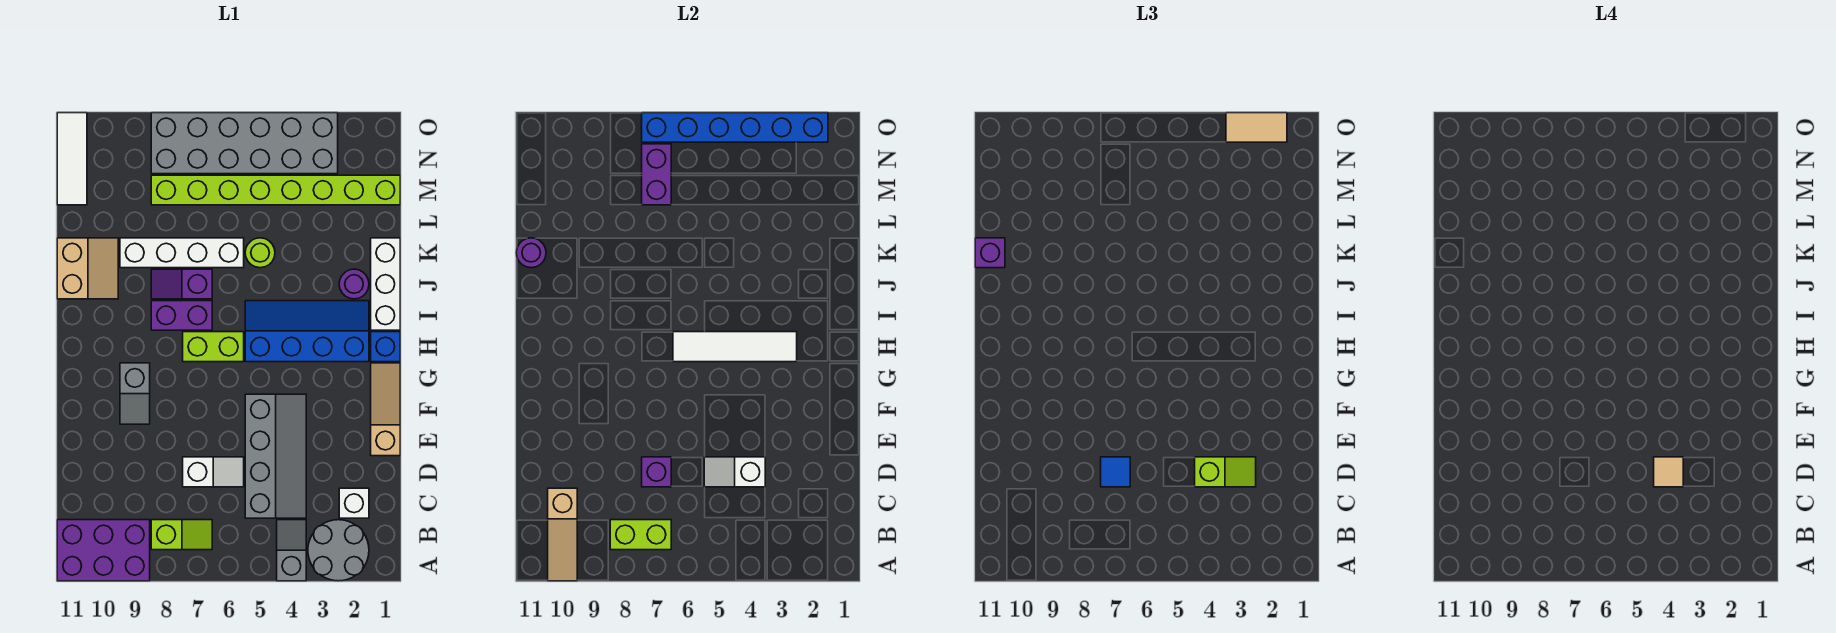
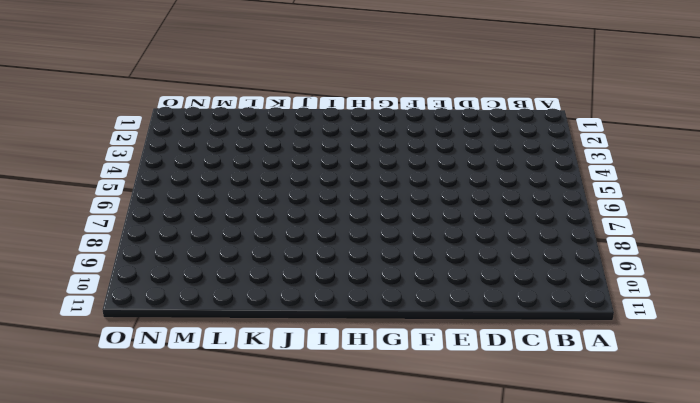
none -> grey round brick A2:B3 level 1
none -> grey slope A4:B4 level 1 top A
none -> purple brick A9:B11 level 1
none -> lime slope B7:B8 level 1 top 8

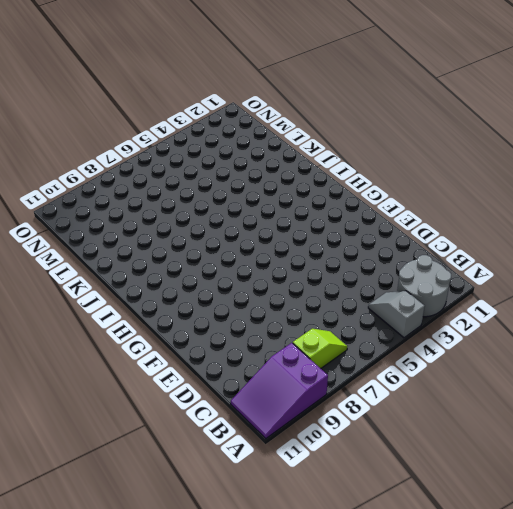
purple slope A9:B11 level 1 top 9 -> purple brick A9:B11 level 1
none -> white brick C2 level 1
none -> grey slope C4:F5 level 1 top 5
none -> white slope D6:D7 level 1 top 7
none -> tan slope E1:G1 level 1 top E

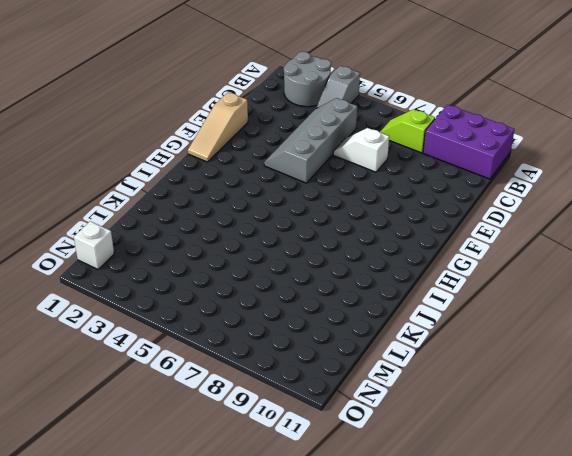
white brick N1 level 1 -> white brick C2 level 1
none -> grey slope F9:G9 level 1 top G
none -> blue brick H1 level 1
none -> blue slope H2:I5 level 1 top H
none -> lime brick H6:H7 level 1

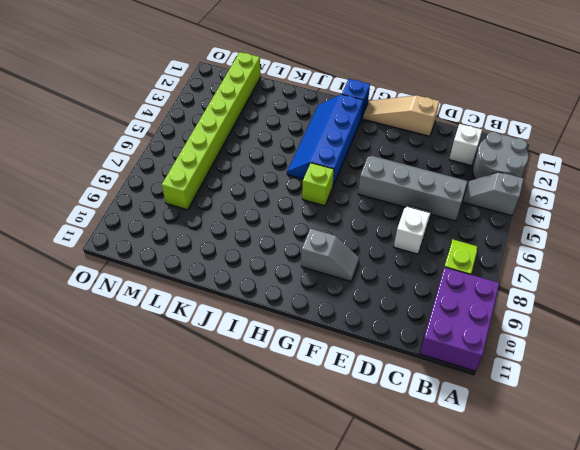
lime brick H6 level 1 -> lime brick H6:H7 level 1
none -> white brick I1:K1 level 1
none -> purple brick I7:I8 level 1
none -> purple round brick J2 level 1
none -> purple slope J7:J8 level 1 top 7

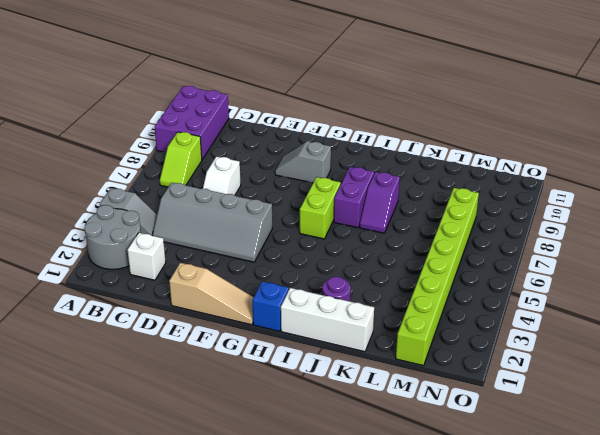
purple slope J7:J8 level 1 top 8 -> purple slope J7:J8 level 1 top 7
none -> blue slope H2:I5 level 1 top H
none -> tan slope J10:K11 level 1 top 11
none -> lime round brick K5 level 1
none -> white brick K6:K9 level 1

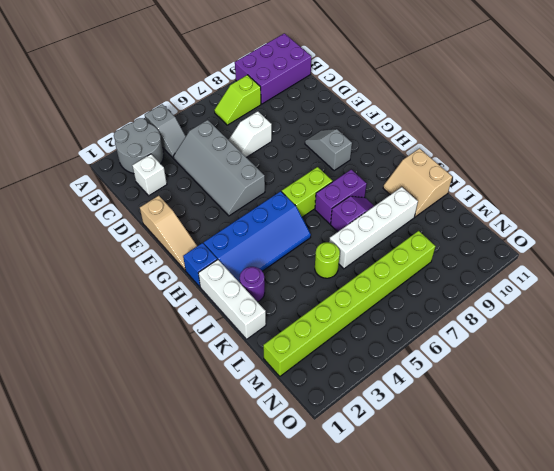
none -> white tile M11:O11 level 1
none -> grey brick N3:O8 level 1
none -> tan slope A10:C10 level 2 top C
none -> lime brick B7:B8 level 2

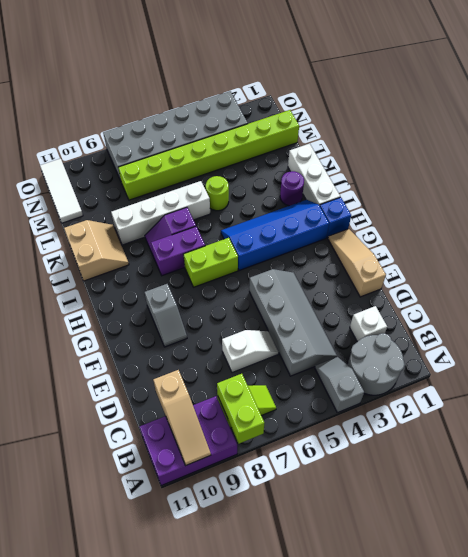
lime brick A8:B8 level 2 -> lime brick B7:B8 level 2
none -> white slope D4:D5 level 2 top 4
none -> purple brick D7 level 2
none -> white tile H3:H6 level 2
none -> purple round brick K11 level 2

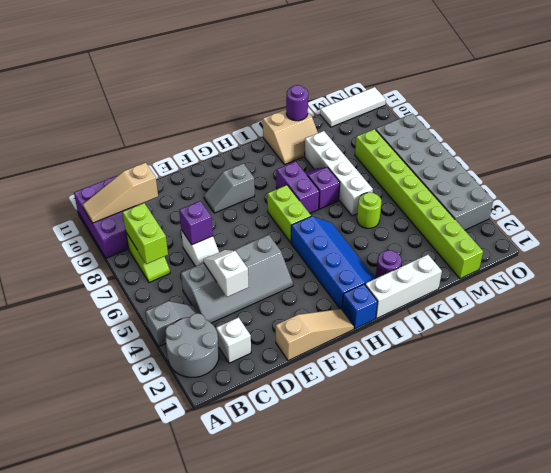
none -> white tile H3:H6 level 2
none -> purple brick M7:N7 level 2
none -> blue brick O2:O7 level 2
none -> lime slope D3:D4 level 3 top 4

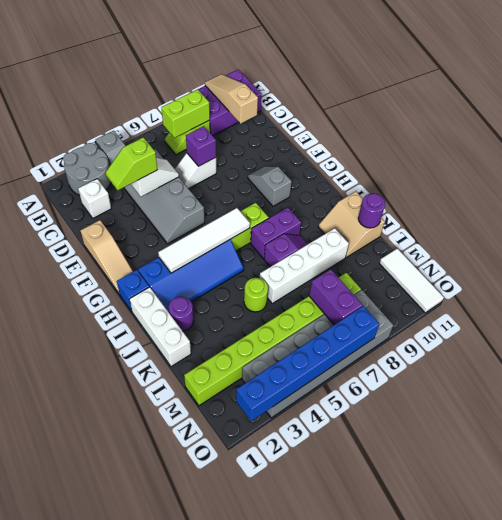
none -> blue tile D7 level 3
none -> purple brick K11 level 3
none -> tan tile O2:O3 level 3
none -> tan tile D4 level 4

